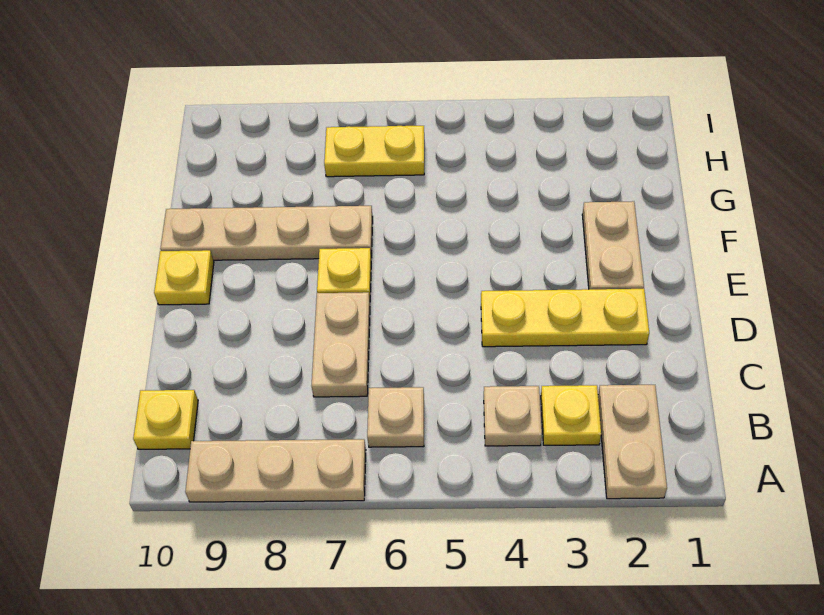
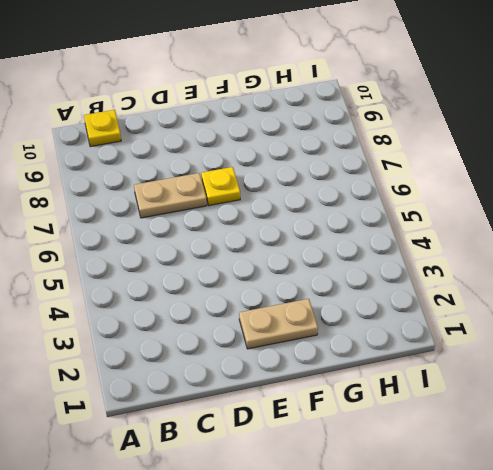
none -> tan plate A2:B2 level 1
none -> tan plate A7:A9 level 1
none -> yellow plate B3 level 1

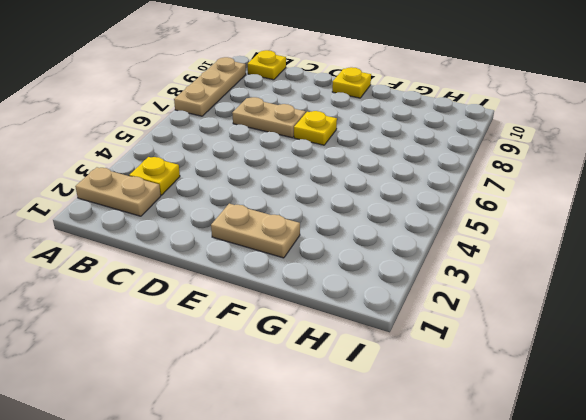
none -> tan plate B4 level 1
none -> tan plate B6 level 1
none -> yellow plate D2:D4 level 1

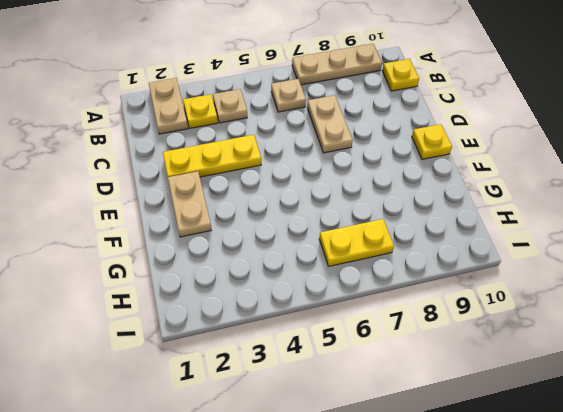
none -> yellow plate E7 level 1
none -> tan plate F7:F10 level 1

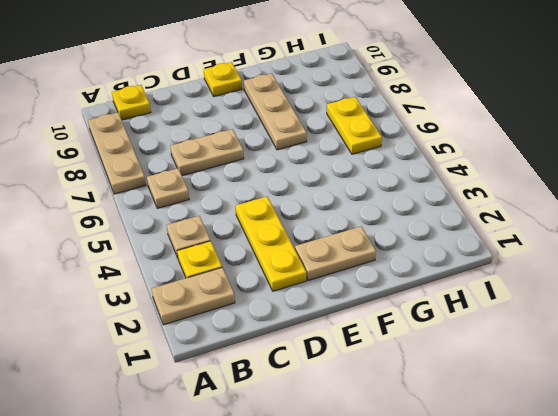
tan plate F7:F9 level 1 -> tan plate F7:F10 level 1
none -> yellow plate E7 level 1

